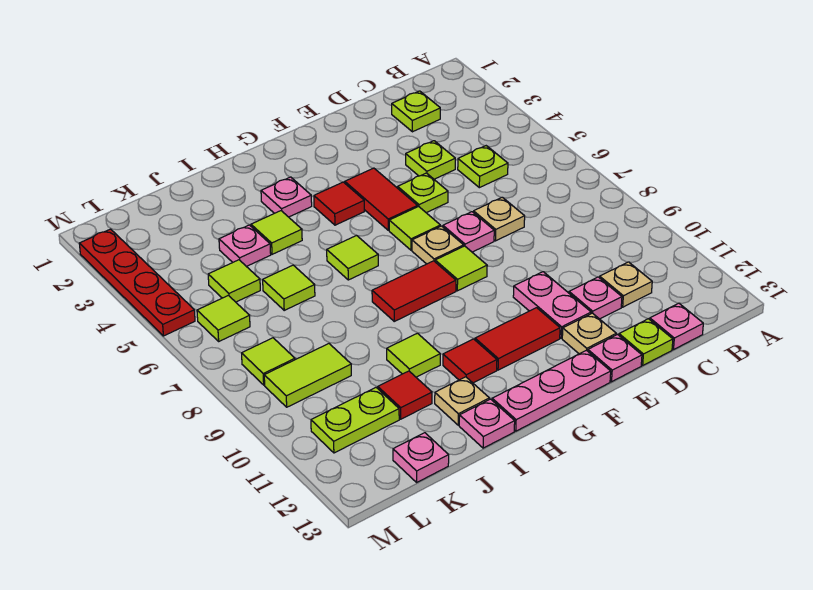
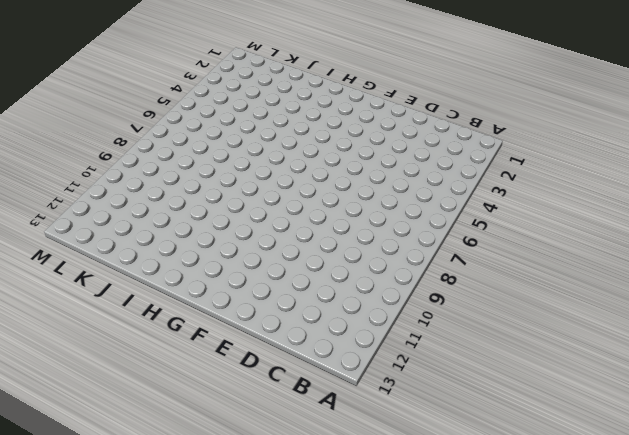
none -> lime plate C2 level 1
none -> lime plate C5 level 1
none -> tan plate C11 level 1
none -> pink plate C13 level 1

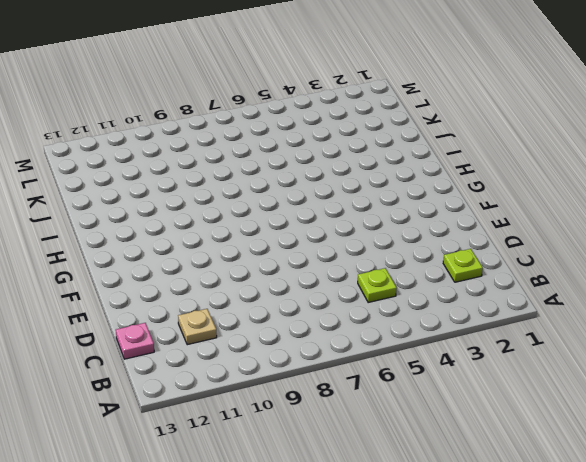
none -> lime plate D4 level 1
none -> tan plate D7 level 1
none -> pink plate D11 level 1
none -> lime plate D13 level 1

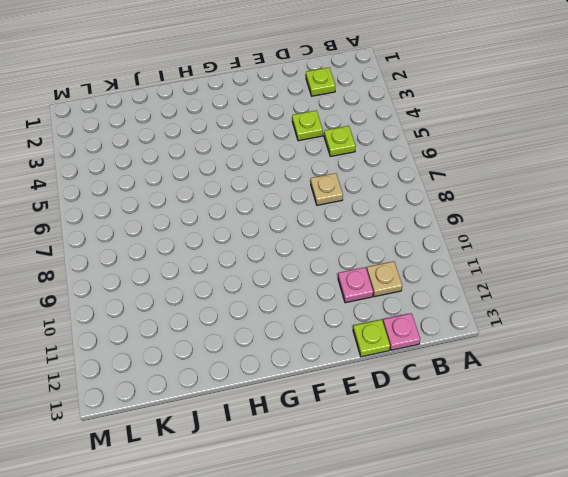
none -> lime plate E5 level 1
none -> pink plate E7 level 1
none -> pink plate E10:E11 level 1
none -> tan plate E12 level 1

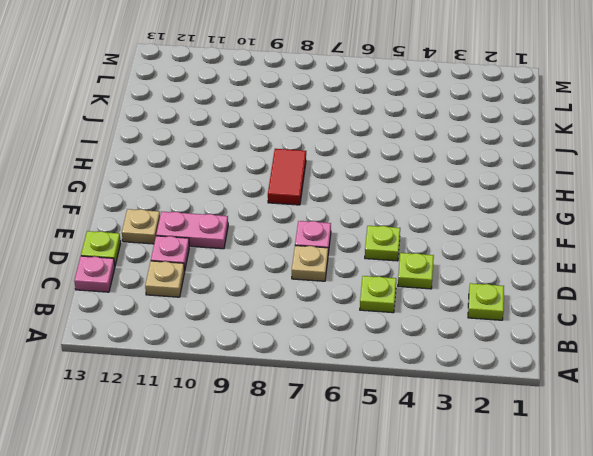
none -> pink plate E13 level 1
none -> red tile F4:F5 level 1
none -> lime tile F6 level 1
none -> tan plate F7 level 1

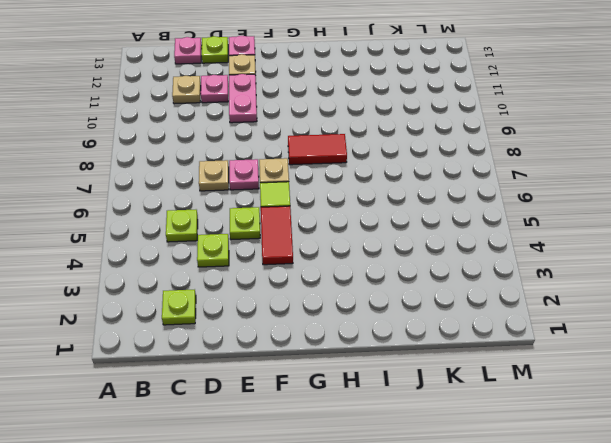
none -> lime tile F8 level 1
none -> red tile F11:G11 level 1
none -> pink plate F13:H13 level 1
none -> red tile G4 level 1

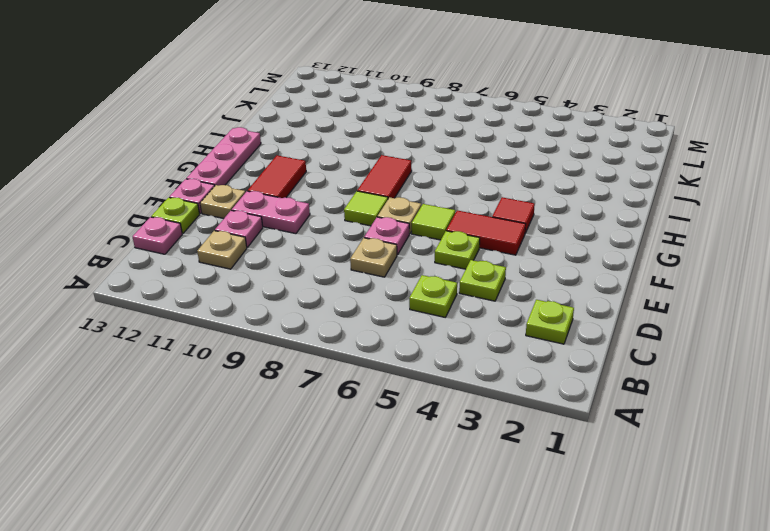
none -> pink plate H3 level 1
none -> lime tile H6 level 1
none -> red tile H11 level 1
none -> lime tile I4 level 1

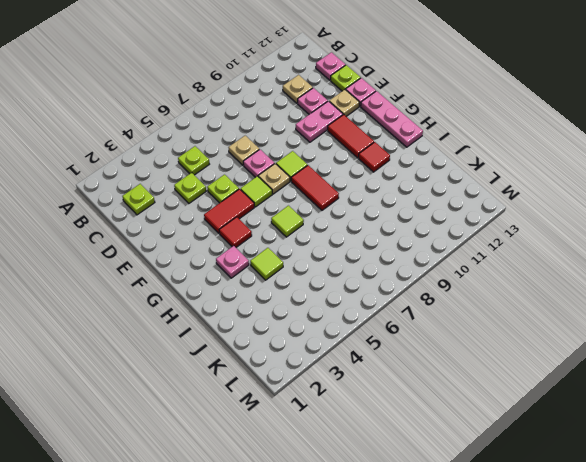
none -> lime tile I10 level 1
none -> tan plate I12 level 1
none -> pink plate I13 level 1
none -> pink plate J4 level 1

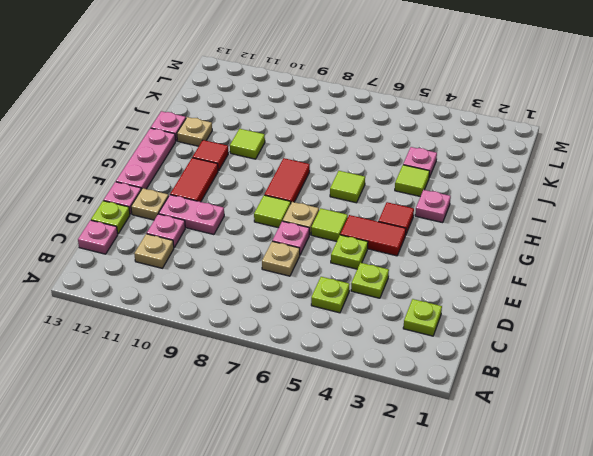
none -> lime tile J6 level 1
none -> red tile J11 level 1
none -> lime tile K5 level 1
none -> lime tile K9:L9 level 1

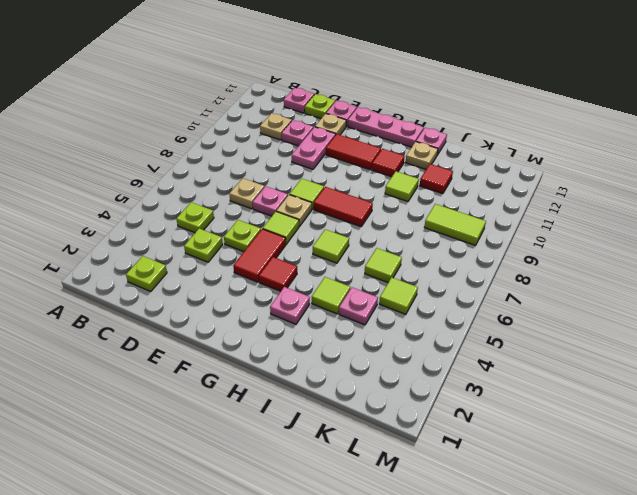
none -> lime plate K11:L11 level 1
none -> pink plate K13 level 1
none -> lime tile L6 level 1
none -> lime tile L8 level 1

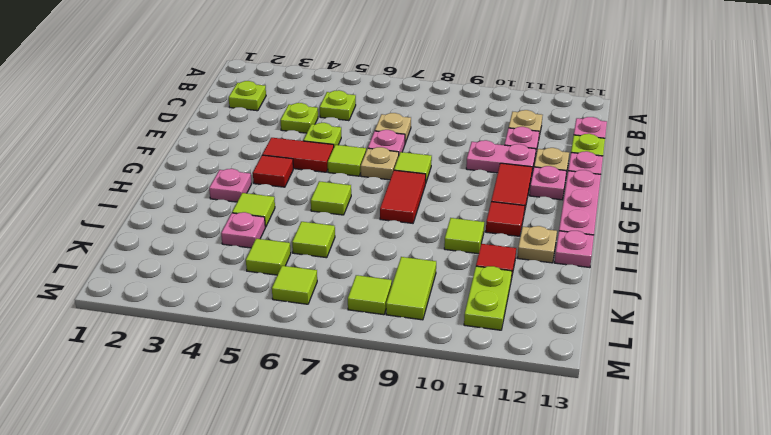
pink plate F12 level 1 -> pink plate K13 level 1
none -> red plate M2:M5 level 1

